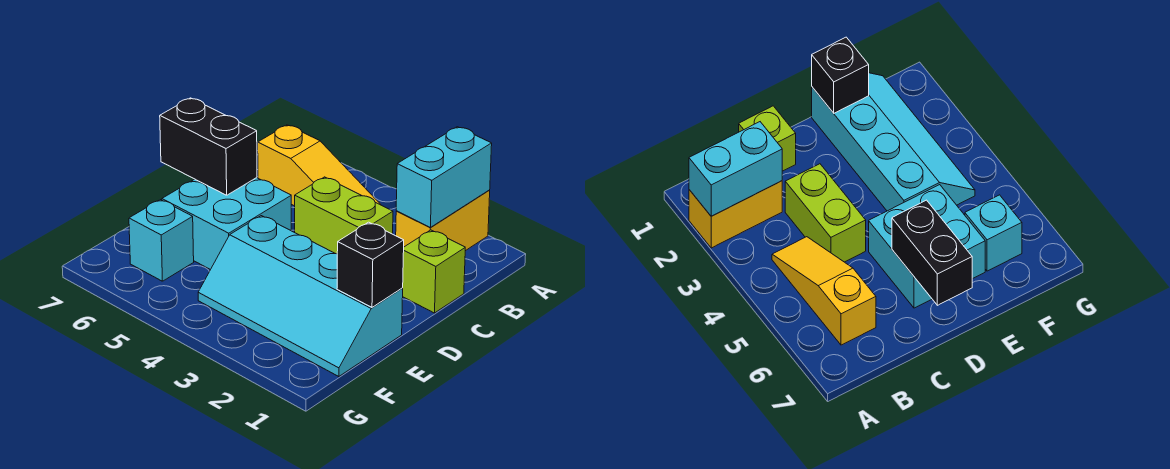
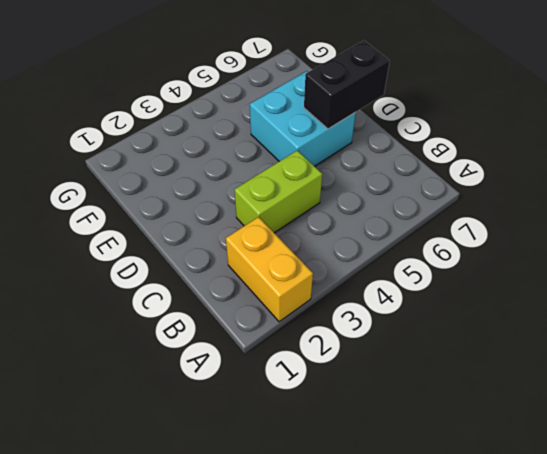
none -> yellow slope B4:B6 level 1 top 6
none -> lime brick C1 level 1

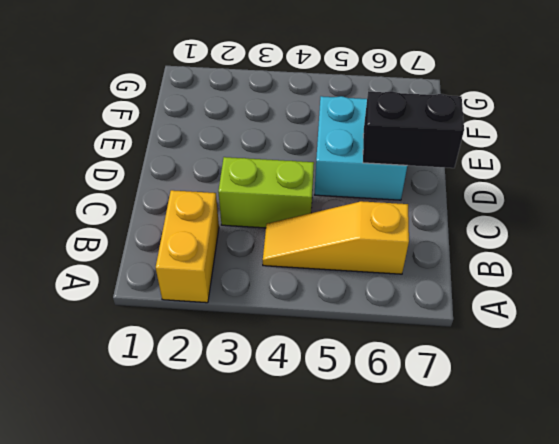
none -> lime brick C1 level 1
none -> cyan slope E1:F4 level 1 top E

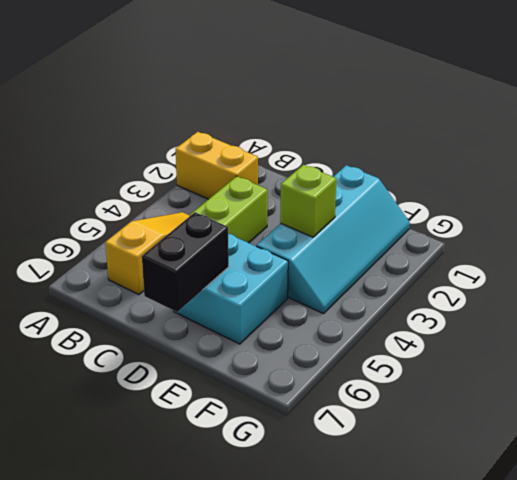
lime brick E3 level 2 -> lime brick C1 level 1
none -> cyan brick F6 level 1
none -> cyan brick A2:B2 level 2

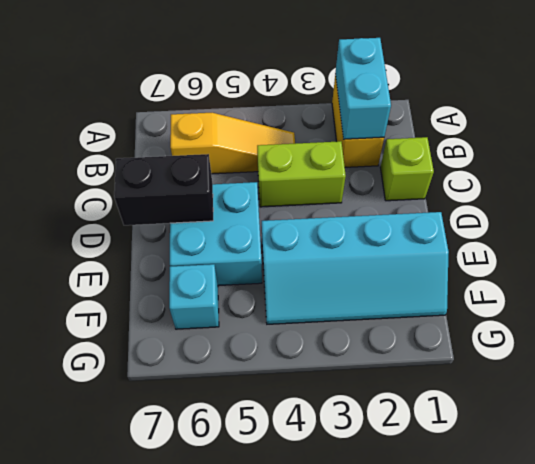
none -> black brick E1 level 2

